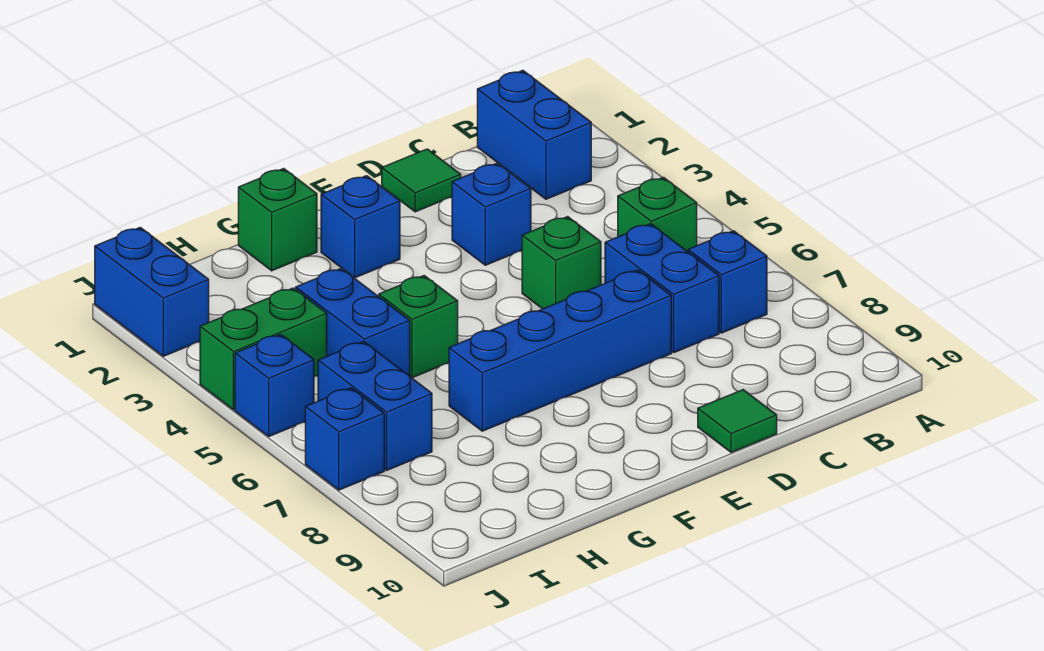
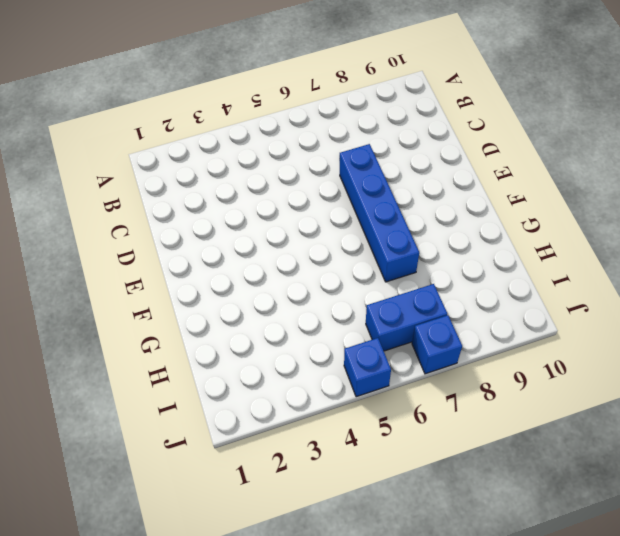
none -> blue brick B1:B2 level 1
none -> green brick B5 level 1
none -> blue brick B7 level 1

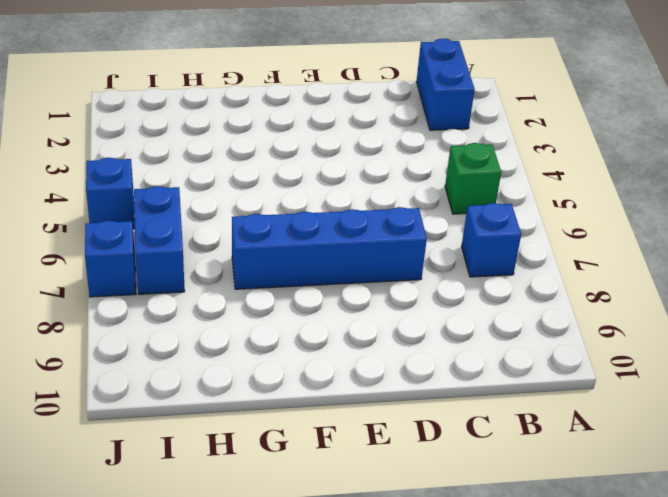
none -> blue brick C6:C7 level 1
none -> green tile D1 level 1
none -> blue brick D3 level 1

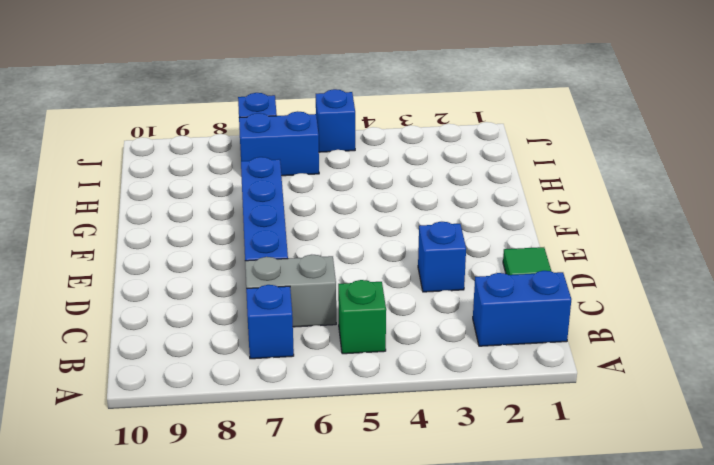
grey brick C6:C7 level 1 -> blue brick C6:C7 level 1
none -> green brick D5 level 1
none -> green tile D10 level 1
none -> blue brick F2 level 1

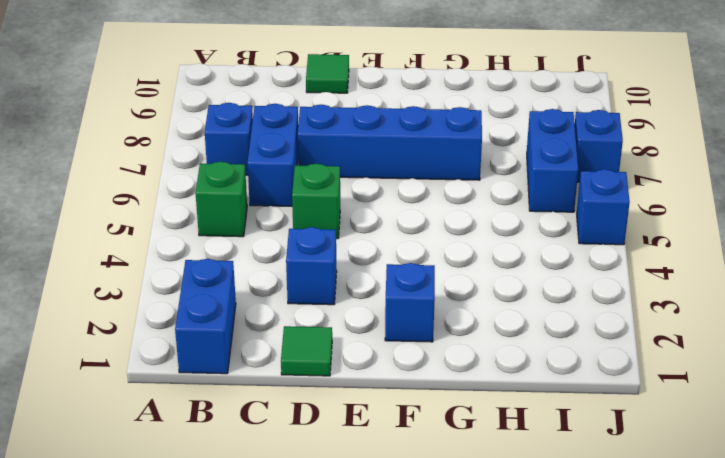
none -> green brick G1 level 1
none -> green brick G5 level 1
none -> blue brick H4:H5 level 1

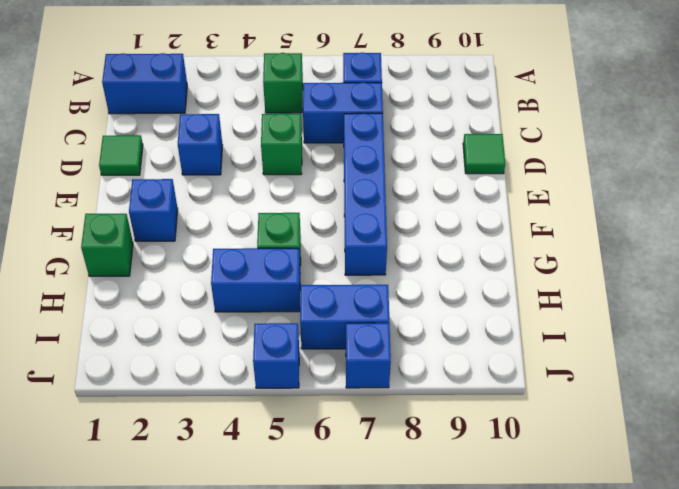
none -> green brick I4:J4 level 1
none -> blue brick J1:J2 level 1

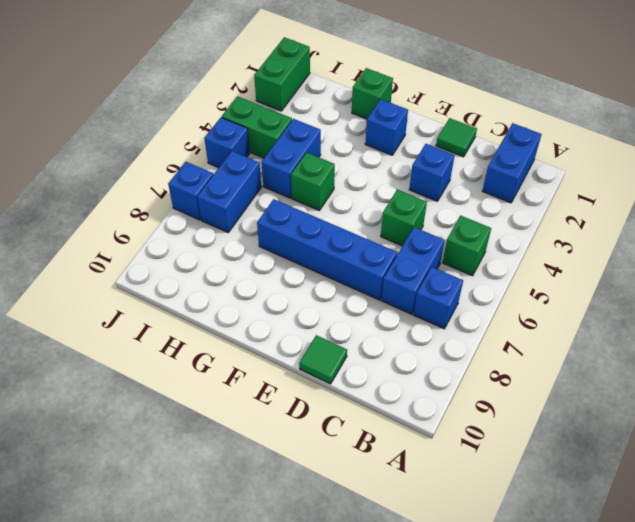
green brick J1:J2 level 1 -> blue brick J1:J2 level 1

